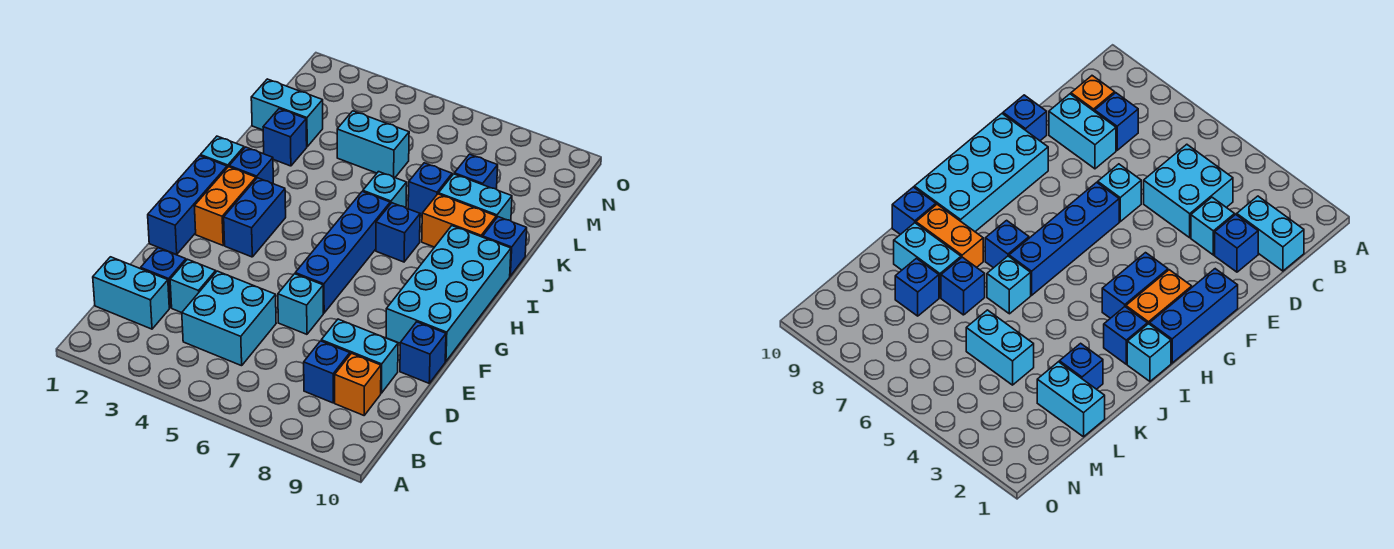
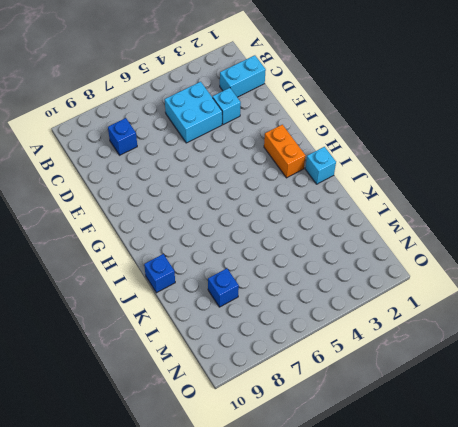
none -> orange brick C9 level 1
none -> blue brick D2 level 1
none -> cyan brick D8:D9 level 1

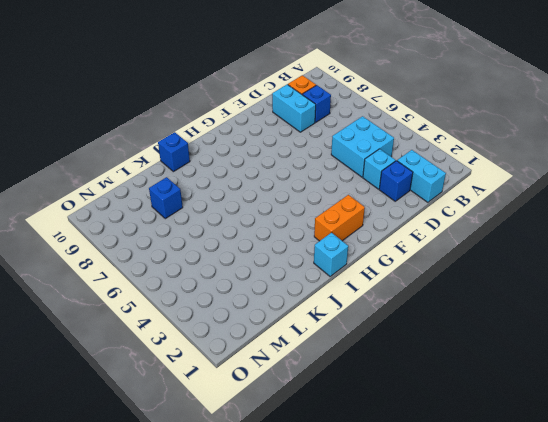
none -> cyan brick E6 level 1
none -> blue brick E10 level 1
none -> blue brick F1:H1 level 1

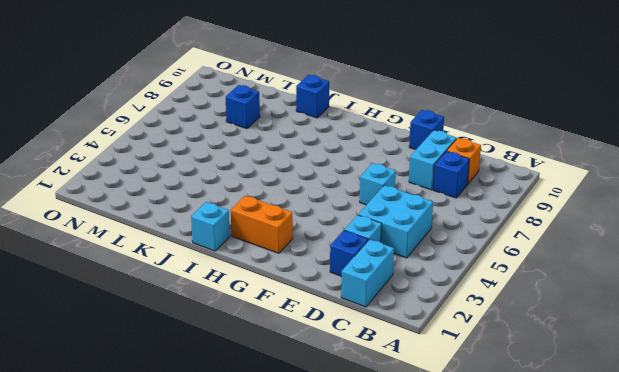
none -> blue brick F1:H1 level 1
none -> blue brick F6:I6 level 1
none -> cyan brick F9:I10 level 1

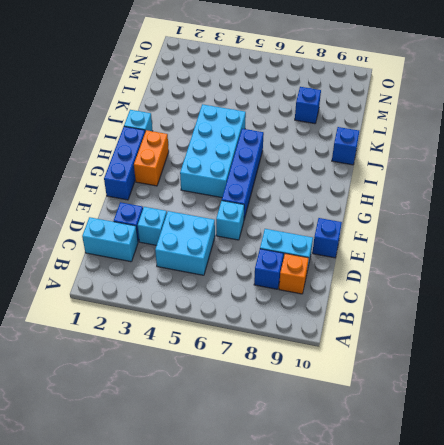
cyan brick G4:J5 level 1 -> cyan brick F9:I10 level 1
none -> blue brick G3:H3 level 1
none -> blue brick I2 level 1
none -> blue brick I7 level 1

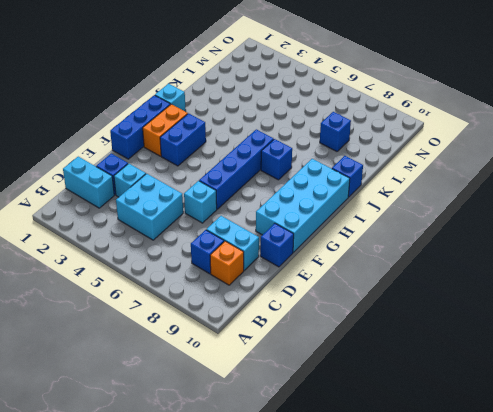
none -> blue brick I2 level 1
none -> cyan brick J6 level 1
none -> orange brick J8:J9 level 1

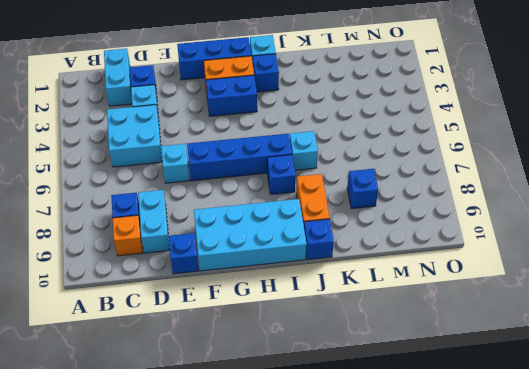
none -> blue brick K2 level 1
none -> blue brick K7 level 1
none -> cyan brick K8:K9 level 1

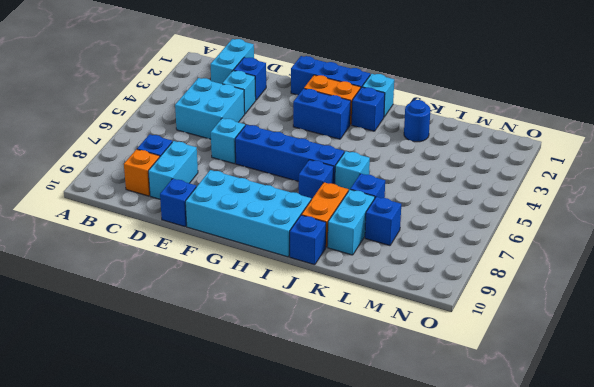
blue round brick K2 level 1 -> blue brick K2 level 1
none -> cyan brick L1:L2 level 1
none -> cyan brick L4:L5 level 1

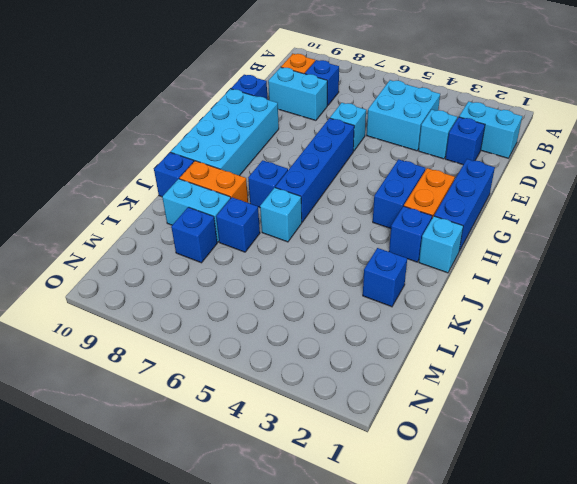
none -> cyan brick L1:L2 level 1
none -> cyan brick L4:L5 level 1

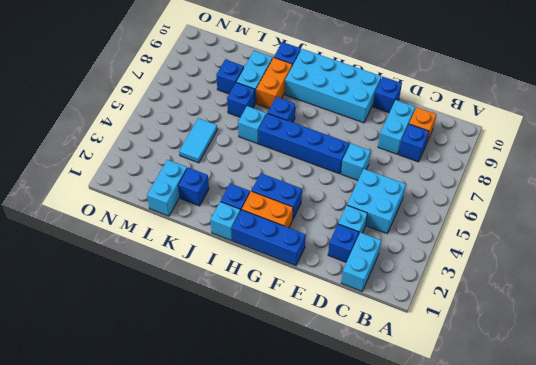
cyan tile L4:L5 level 1 -> cyan brick L4:L5 level 1

